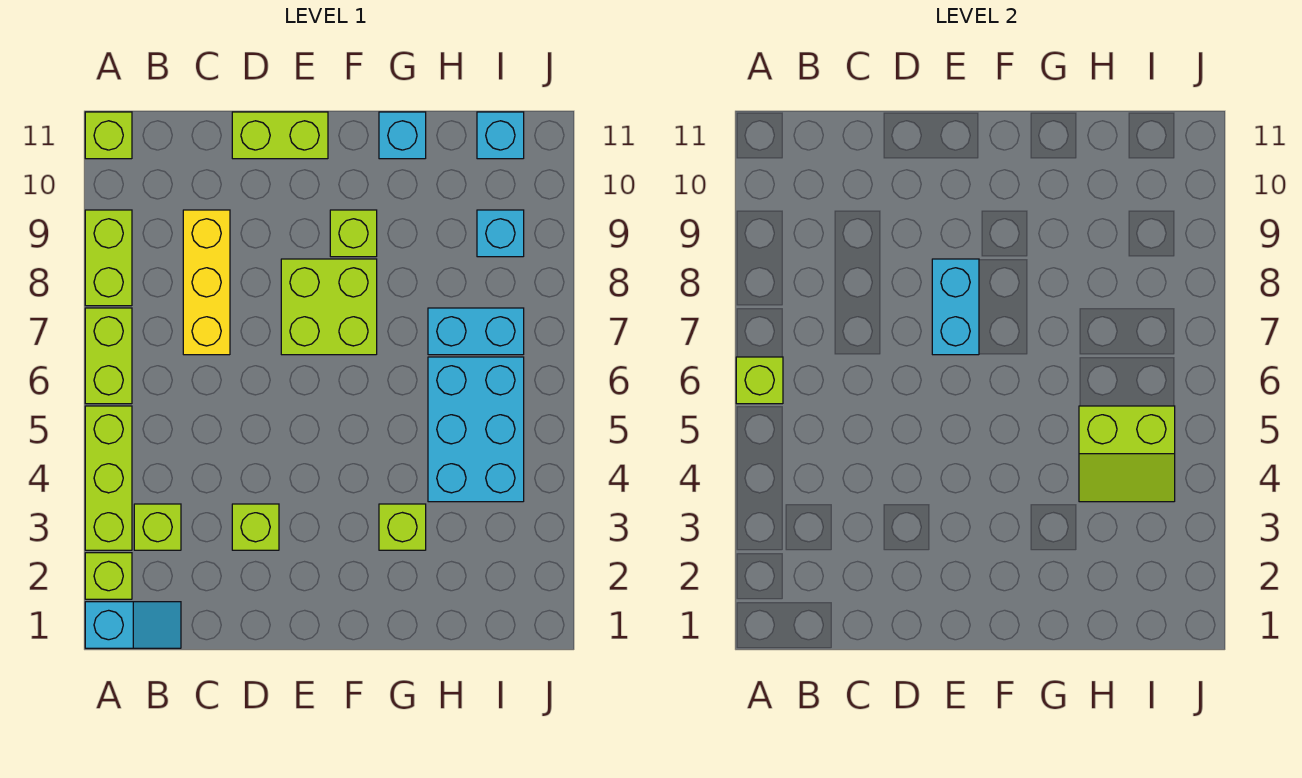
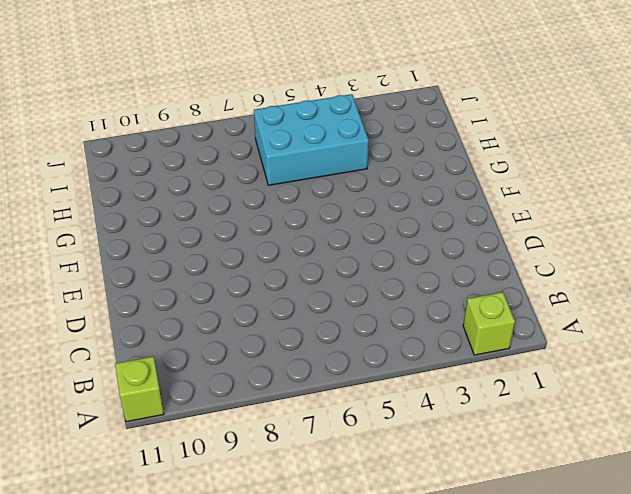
none -> cyan slope A1:B1 level 1 top A
none -> lime brick A3:A5 level 1
none -> lime brick A6:A7 level 1

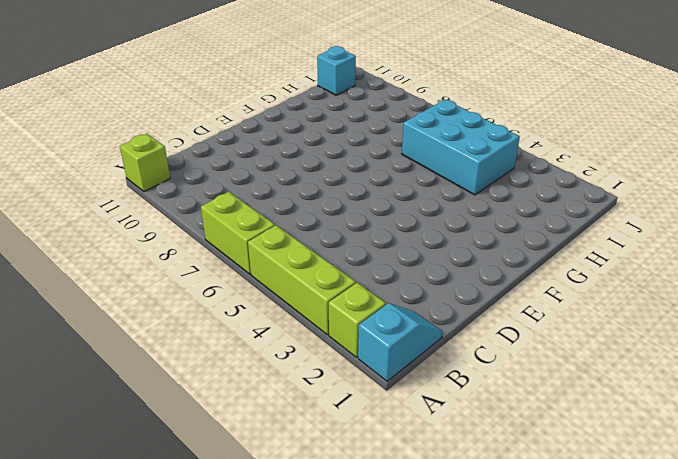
none -> lime brick A8:A9 level 1
none -> lime brick B3 level 1
none -> yellow brick C7:C9 level 1

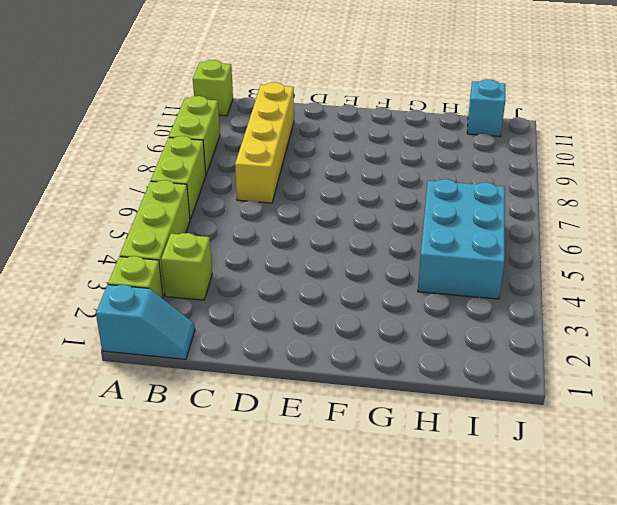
yellow brick C7:C10 level 1 -> yellow brick C7:C9 level 1
none -> lime brick D3 level 1
none -> lime brick D11:E11 level 1
none -> lime brick E7:F8 level 1

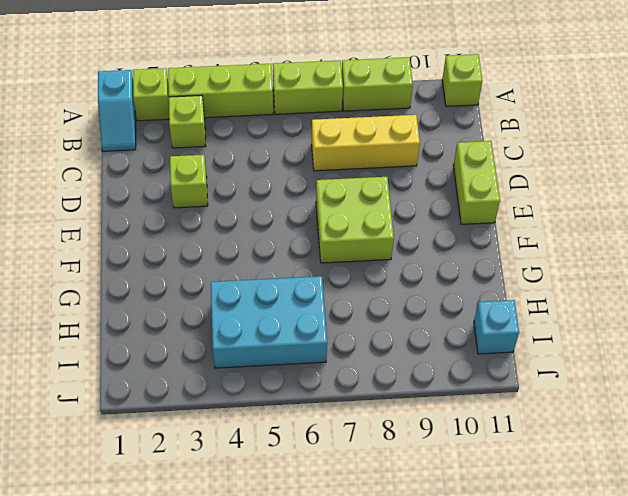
none -> lime brick F9 level 1
none -> lime brick G3 level 1
none -> cyan brick G11 level 1

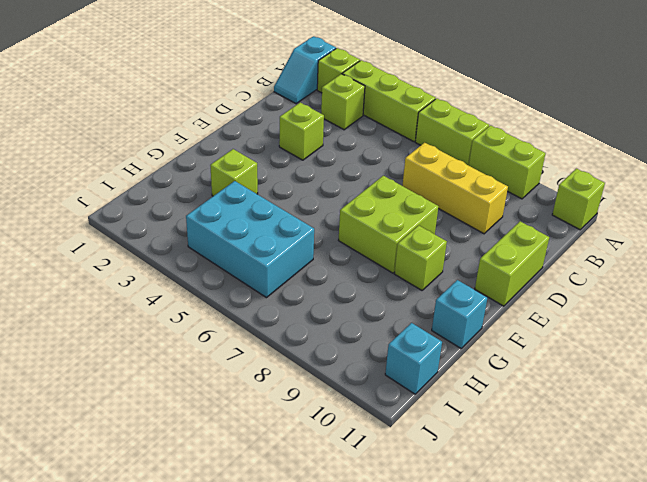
none -> cyan brick H7:I7 level 1
none -> cyan brick I9 level 1
none -> lime brick A6 level 2

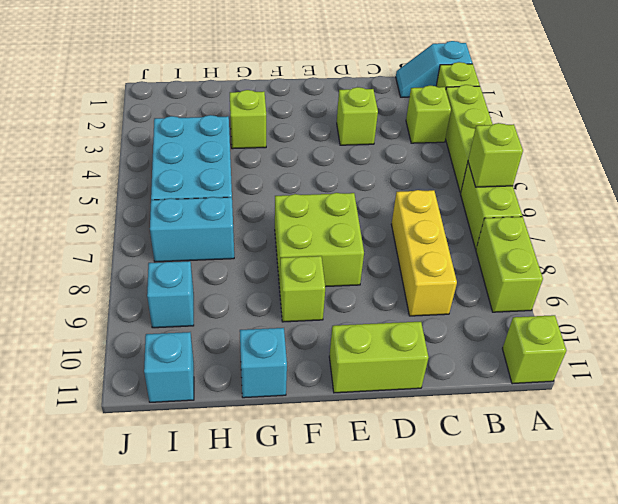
none -> cyan brick E7:E8 level 2
none -> lime slope H4:I5 level 2 top 5

